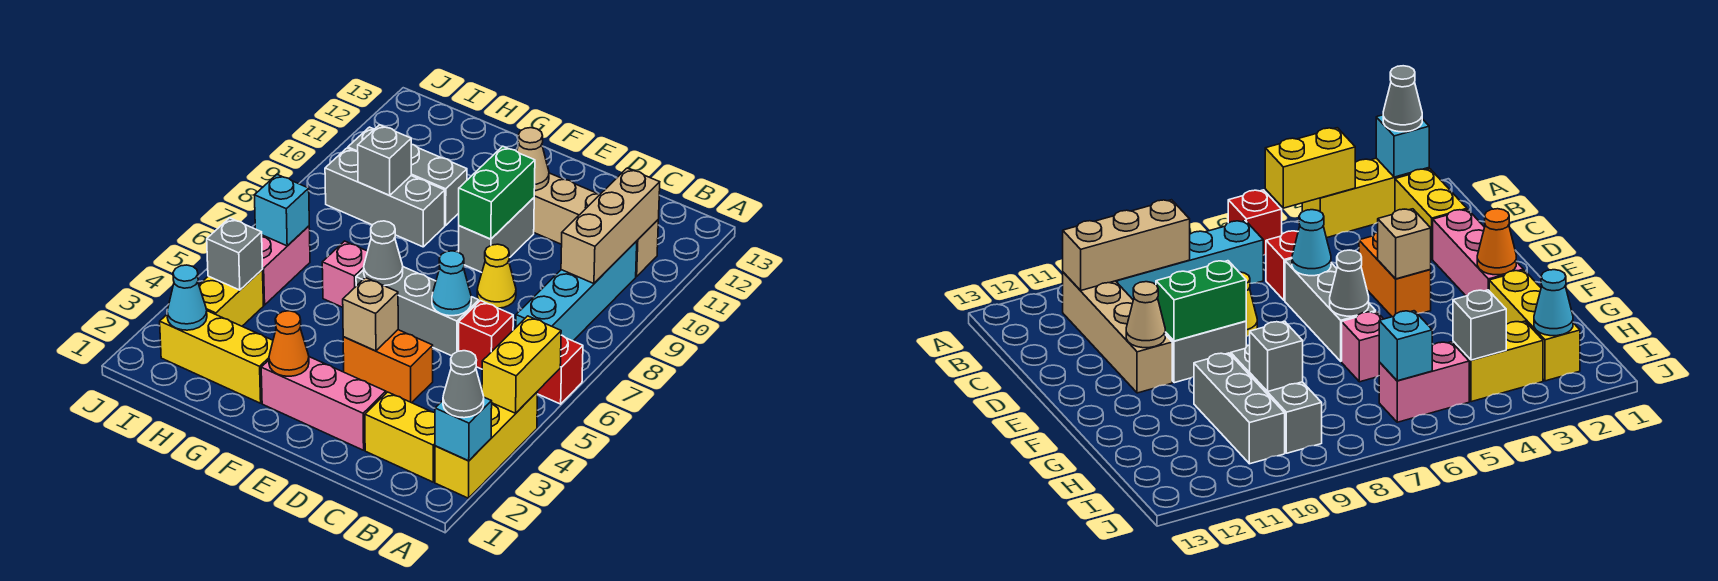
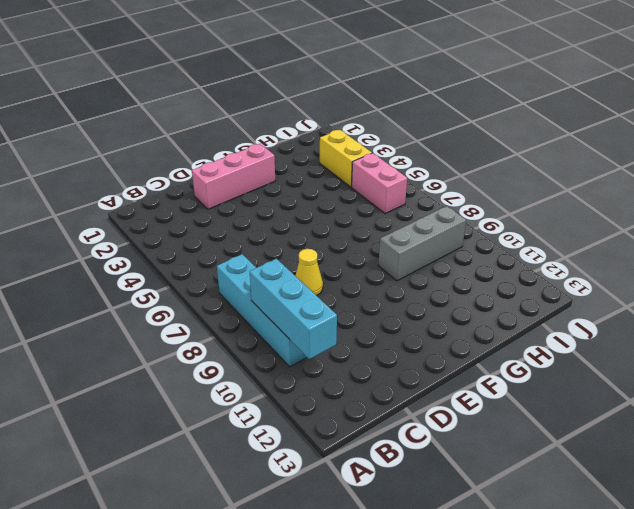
cyan brick B9:B11 level 2 -> tan brick B9:B11 level 2
none -> yellow brick A2:A4 level 1
none -> red brick A6 level 1
none -> yellow brick B2:C2 level 1
none -> tan brick B11:E11 level 1

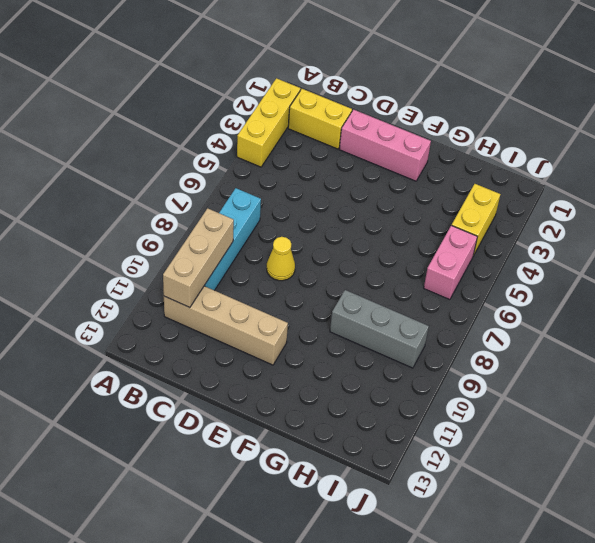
none -> red brick A6 level 1
none -> red brick C6 level 1
none -> orange brick D4:E4 level 1
none -> grey brick D6:F6 level 1

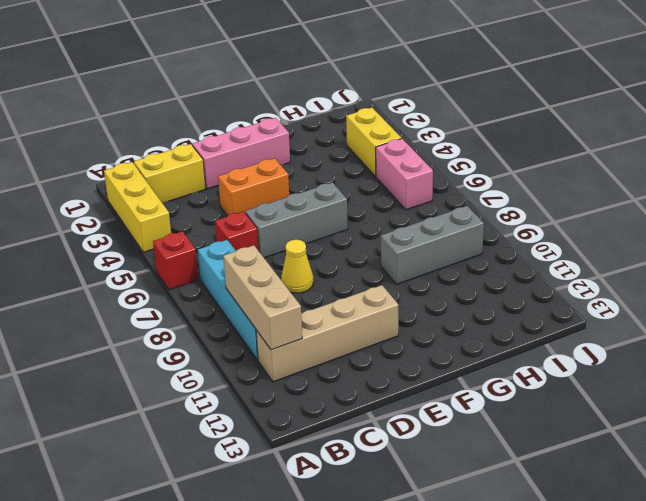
none -> grey brick E9:E10 level 1
none -> yellow brick G2:I2 level 1
none -> pink brick G6 level 1
none -> grey brick G10:I10 level 1

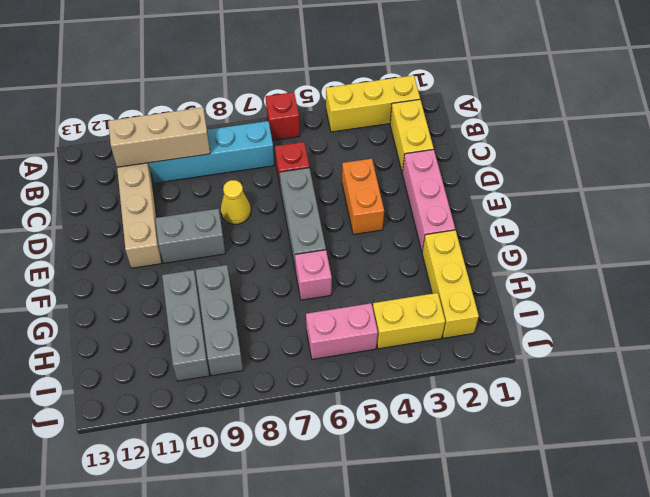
none -> cyan brick A2 level 2
none -> yellow brick A4:A5 level 2
none -> cyan cone D6 level 2
none -> tan brick E4 level 2

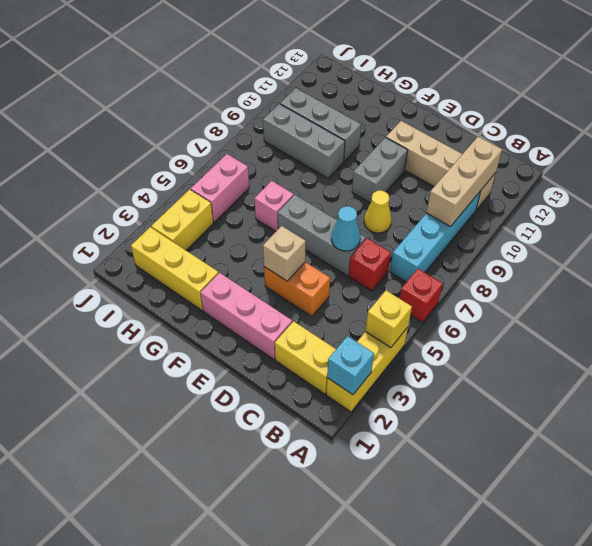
yellow brick A4 level 2 -> yellow brick A4:A5 level 2
none -> green brick E9:E10 level 2
none -> tan cone E11 level 2
none -> orange cone F2 level 2
none -> grey cone F6 level 2

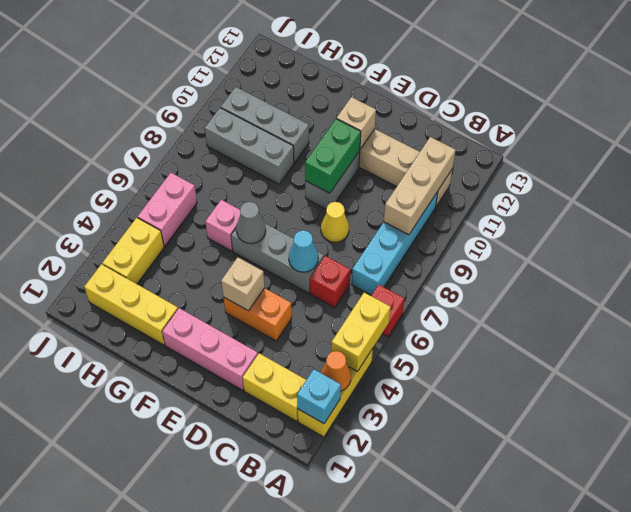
orange cone A3 level 2 -> orange cone F2 level 2
tan brick E11 level 2 -> tan cone E11 level 2
none -> grey brick H9 level 2
none -> cyan cone I2 level 2
none -> grey brick I4 level 2
none -> cyan brick I6 level 2

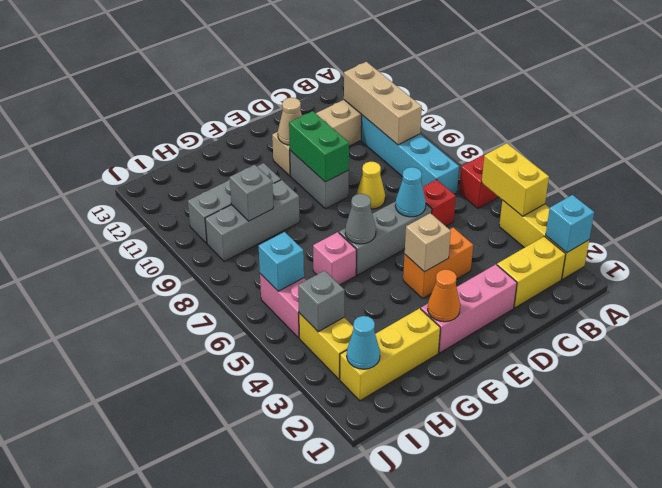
none -> grey cone A2 level 3

